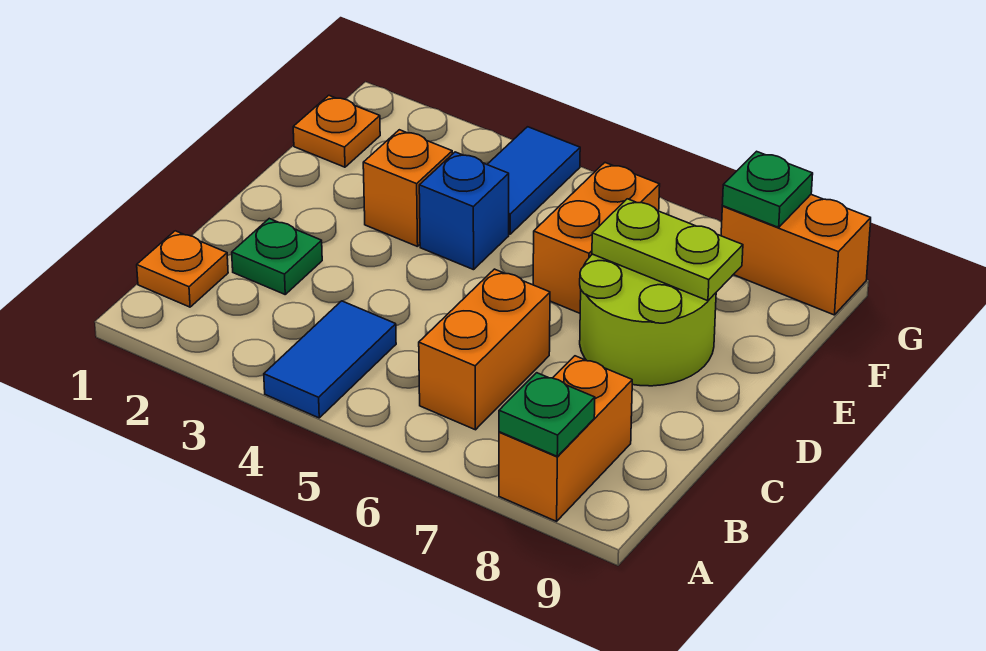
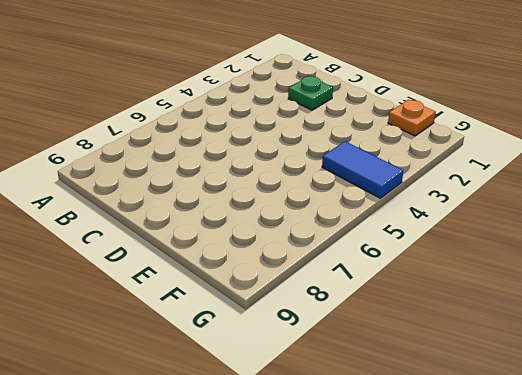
none -> blue tile A4:B4 level 1
none -> orange brick A8:B8 level 1
none -> orange plate B1 level 1

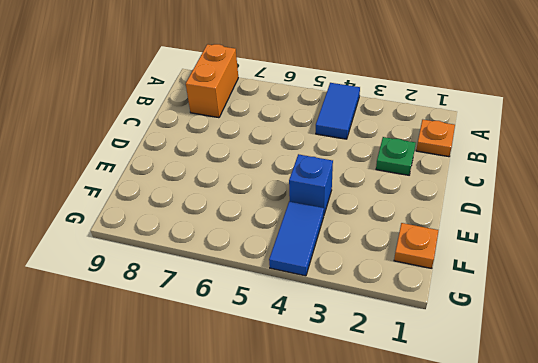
none -> orange brick B6:C6 level 1
none -> lime round brick D7:E8 level 1
none -> orange brick E3 level 1

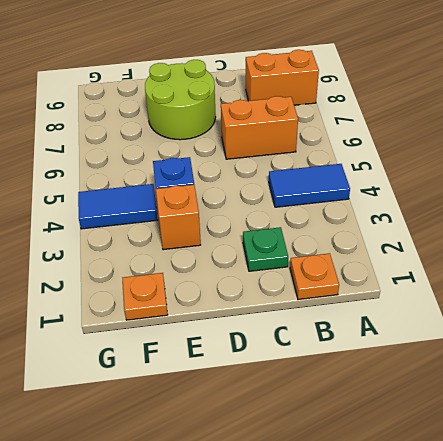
none -> orange brick E6:F6 level 1
none -> orange brick G8:G9 level 1
none -> green plate A8 level 2

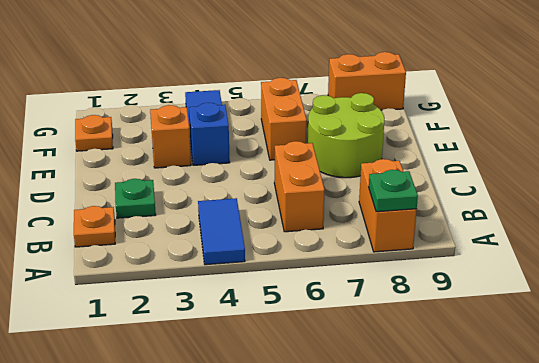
none -> lime plate E7:E8 level 2
none -> green plate G8 level 2

